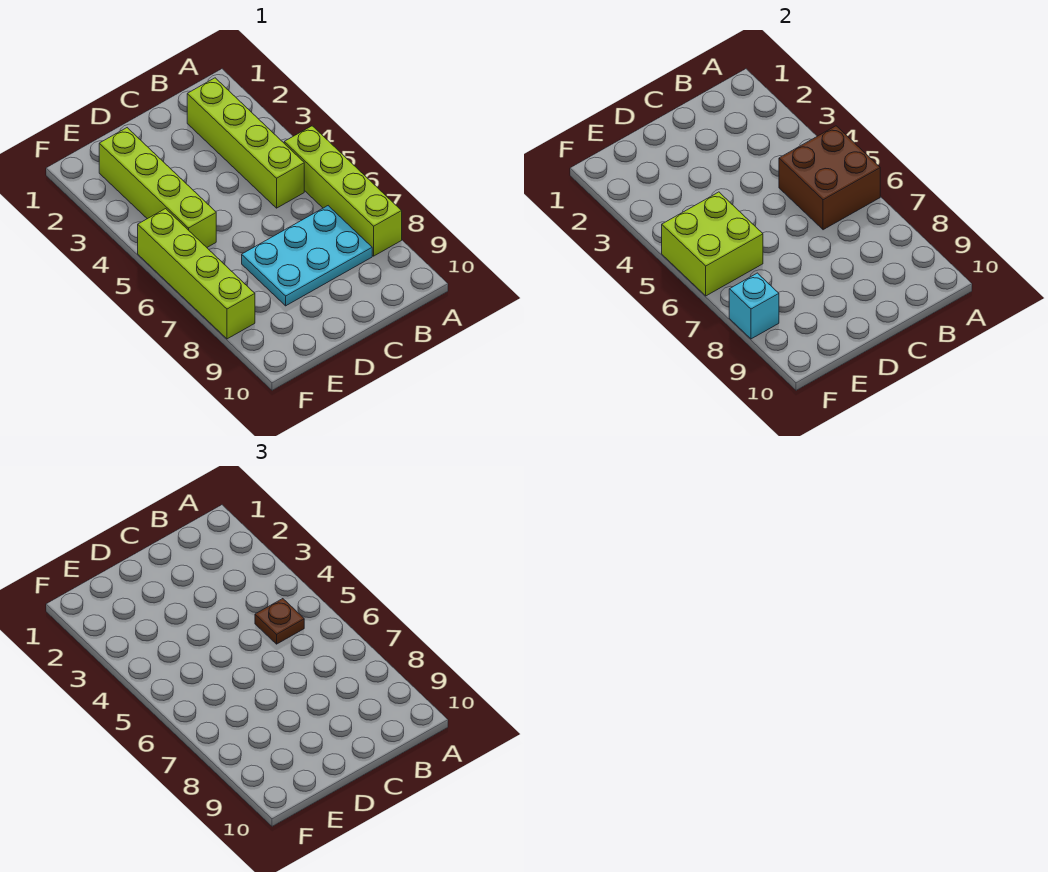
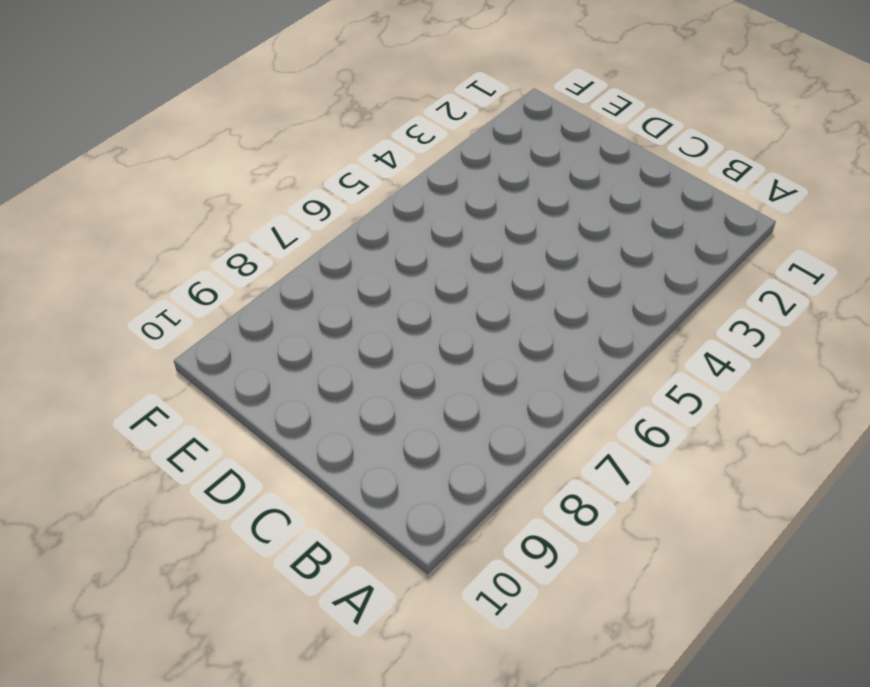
none -> lime brick A5:A8 level 1
none -> lime brick B2:B5 level 1

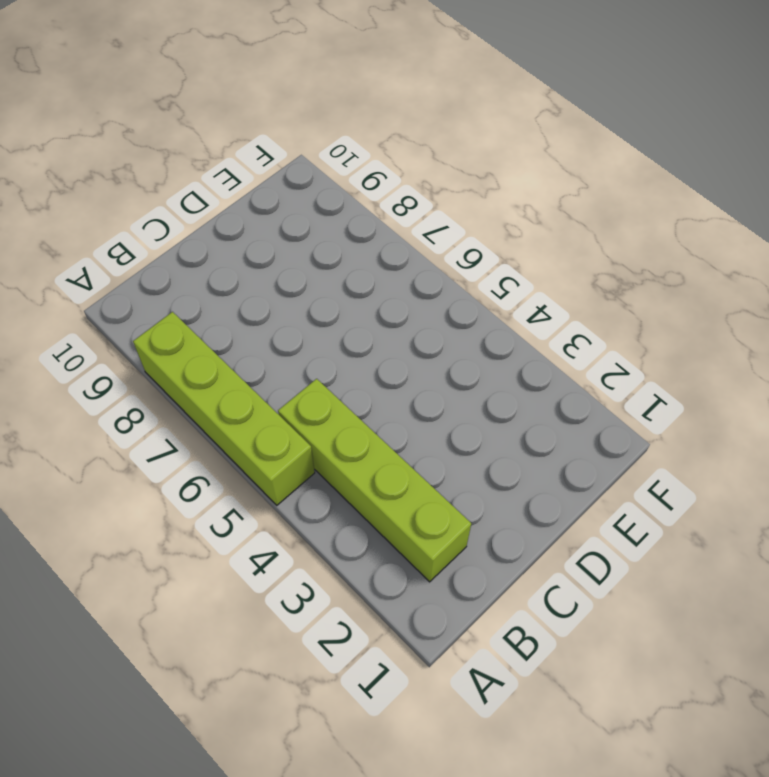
none -> cyan plate B7:D8 level 1
none -> lime brick E2:E5 level 1

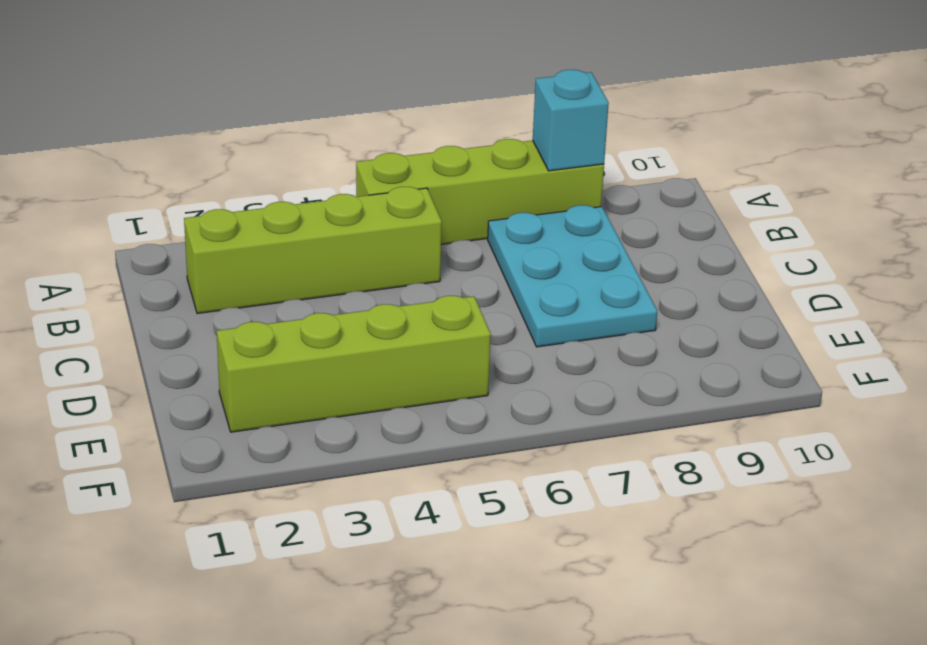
cyan brick A8 level 2 -> cyan brick F8 level 2
none -> lime brick F5:F8 level 1
none -> brown brick A5:B6 level 2

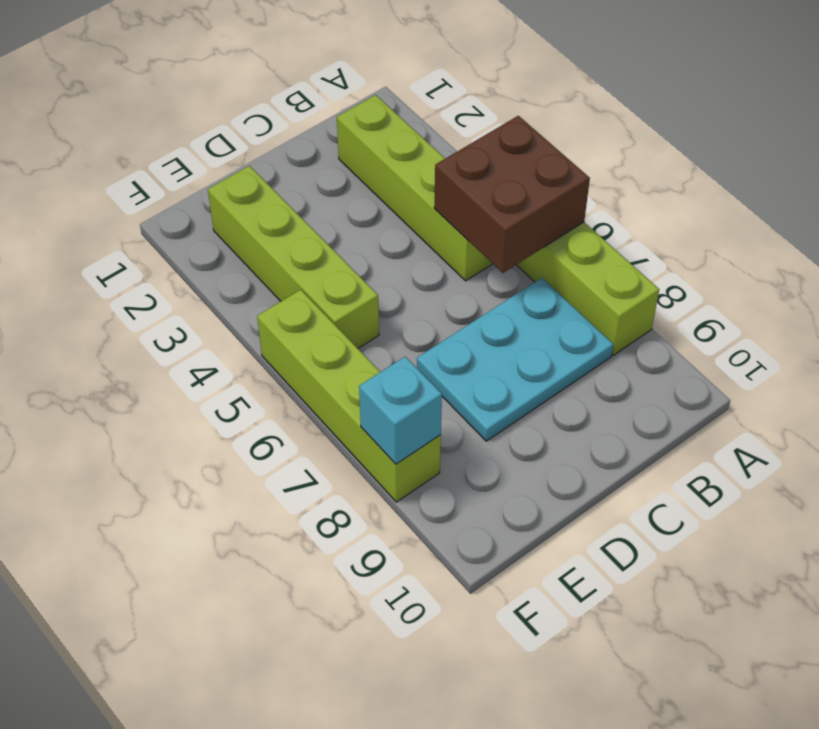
none -> lime brick E5:F6 level 2
none -> brown plate B5 level 3

